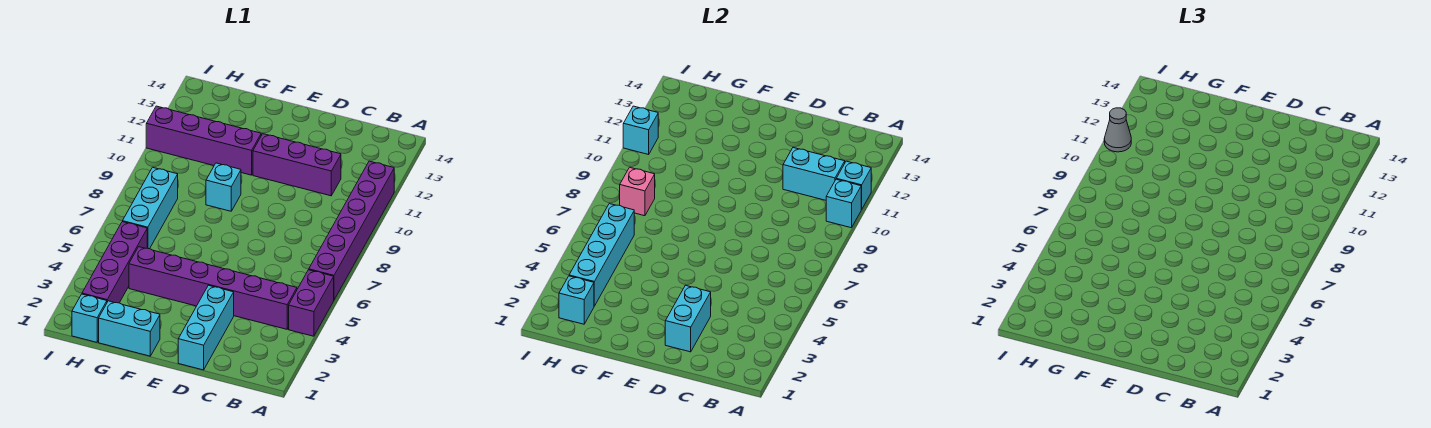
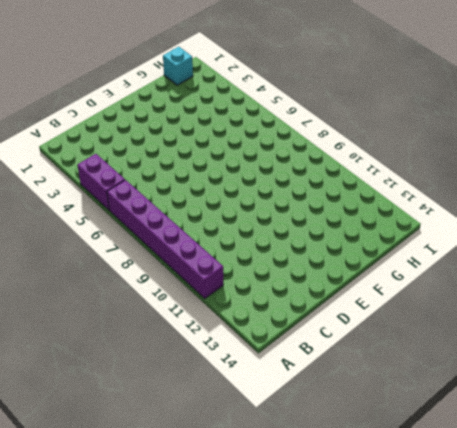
none -> purple brick B4:G4 level 1
none -> purple brick C11:E11 level 1
none -> cyan brick D1:D3 level 1

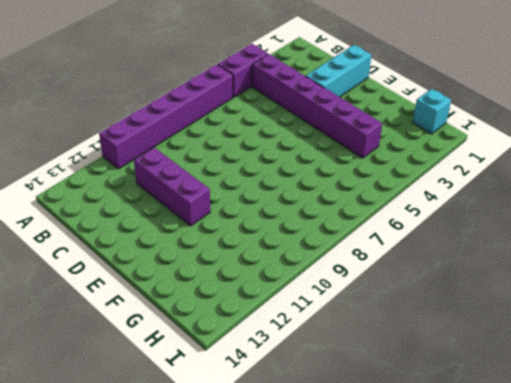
none -> cyan brick F1:G1 level 1
none -> cyan brick F9 level 1
none -> purple brick F11:I11 level 1

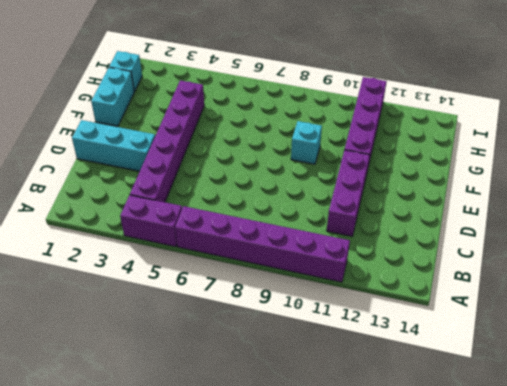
none -> purple brick H2:H5 level 1
none -> cyan brick H6:H8 level 1
none -> cyan brick A10 level 2

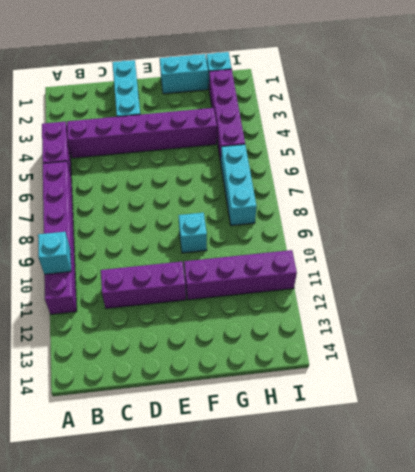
none -> cyan brick A11 level 2
none -> cyan brick B11:C11 level 2
none -> cyan brick D2:D3 level 2

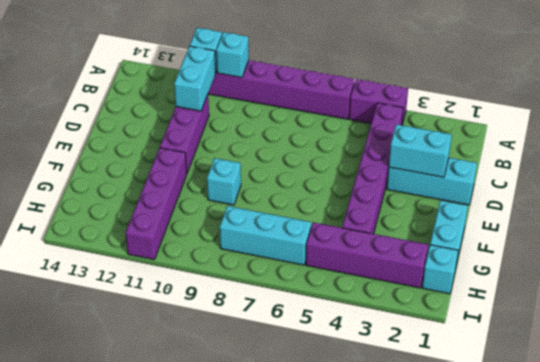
none -> cyan brick H2 level 2
none -> cyan brick H3:H6 level 2
none -> pink brick H8 level 2

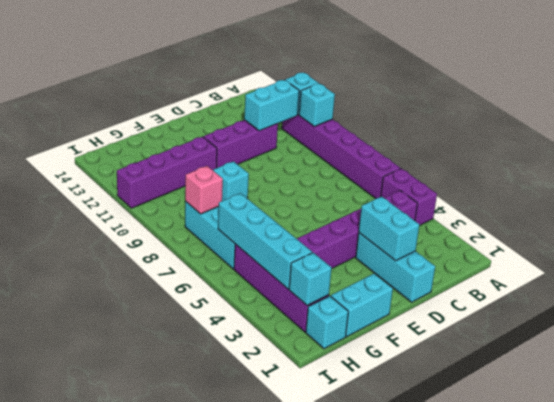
none -> cyan brick I11 level 2
none -> grey cone I11 level 3

